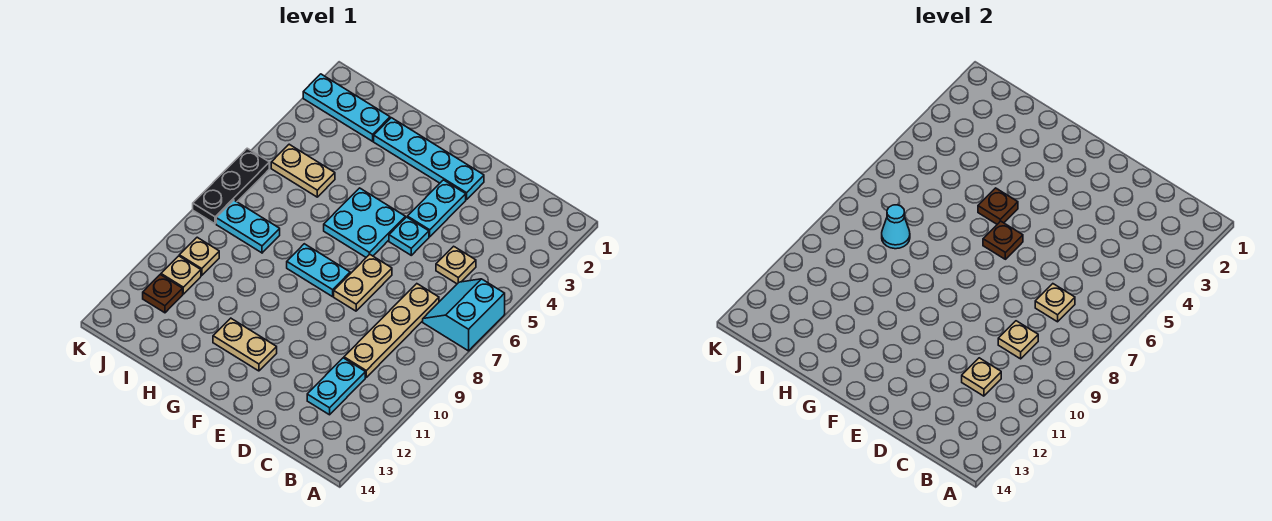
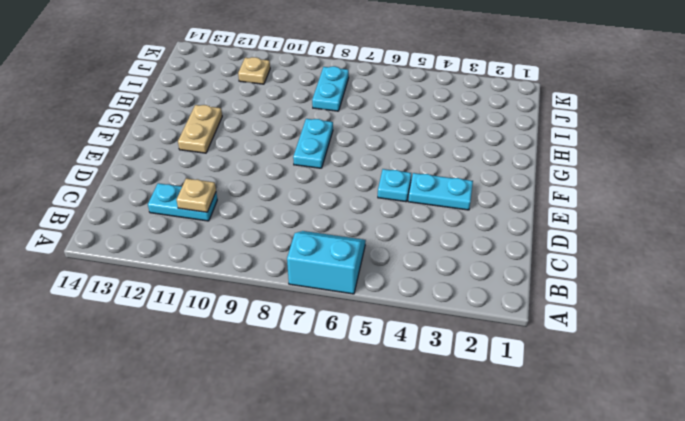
none -> tan plate C5 level 1
none -> tan plate C7:C10 level 1
none -> cyan plate E2:H2 level 1

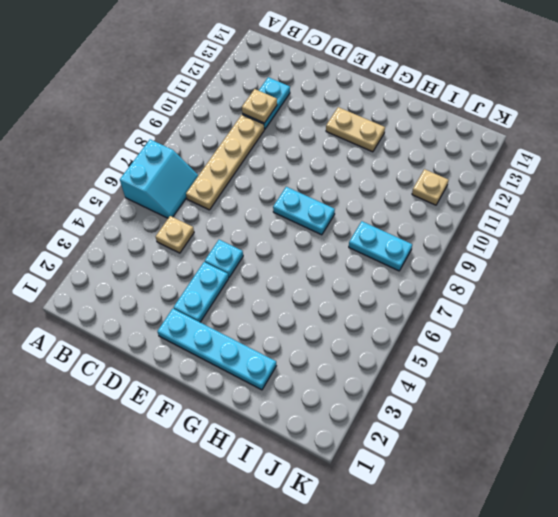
none -> tan plate E7:E8 level 1
none -> cyan plate F5:G6 level 1
none -> cyan plate I2:K2 level 1

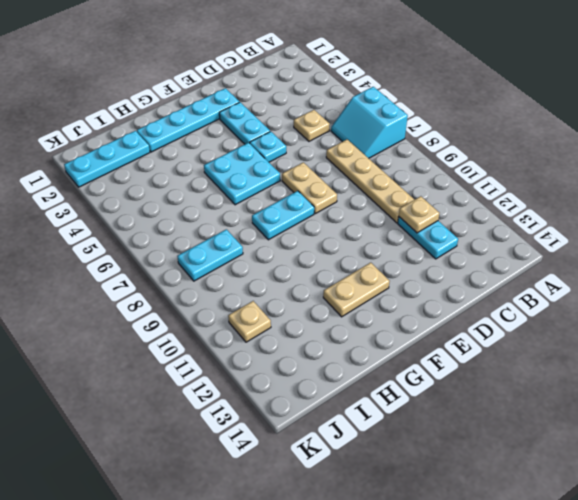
none -> tan plate I5:J5 level 1
none -> tan plate J10 level 1
none -> brown plate J12 level 1

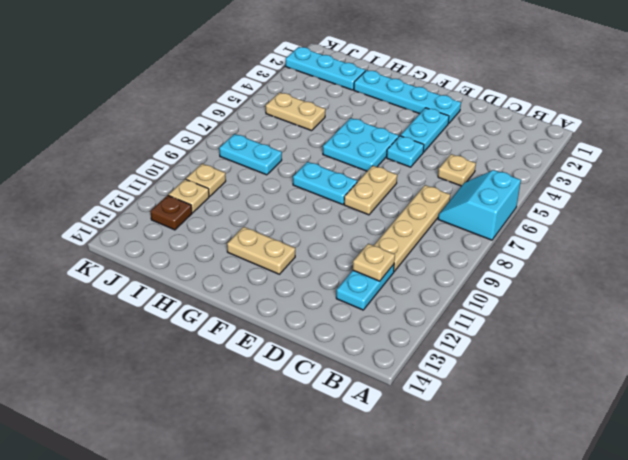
none -> black plate K6:K8 level 1
none -> tan plate C7 level 2
none -> tan plate C9 level 2

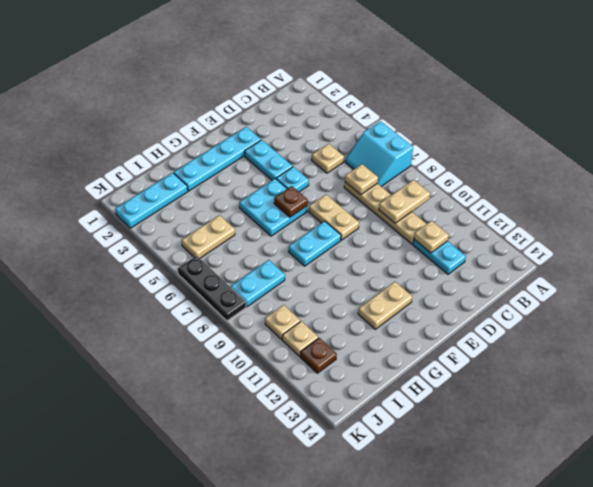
tan plate B9:C9 level 2 -> tan plate C9 level 2
none -> brown plate G5 level 2
none -> cyan cone I8 level 2

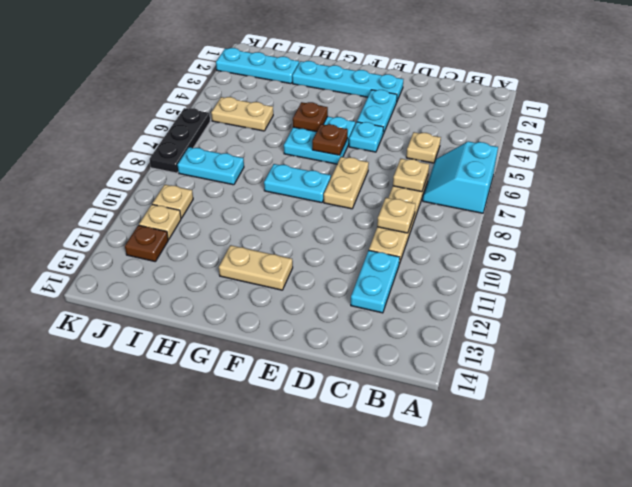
none -> tan plate C11 level 2
none -> cyan cone I8 level 2

